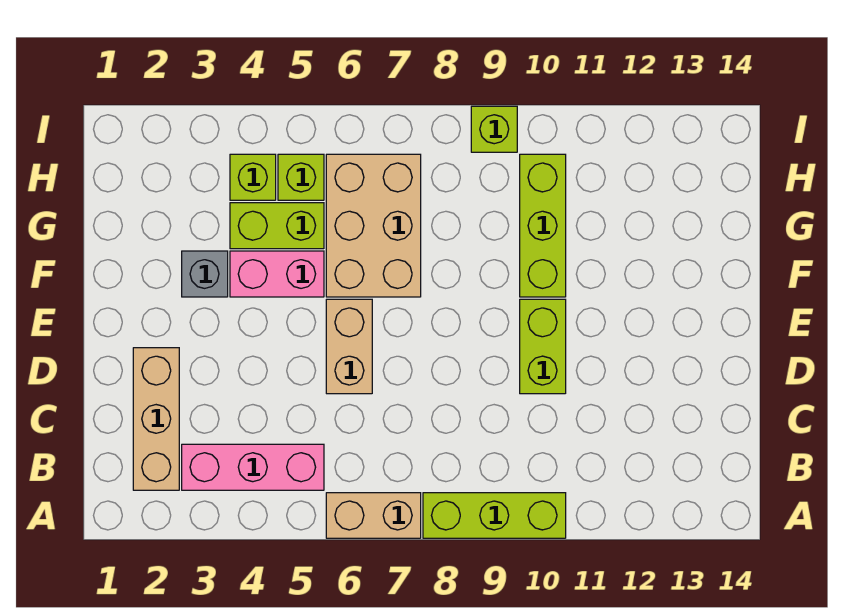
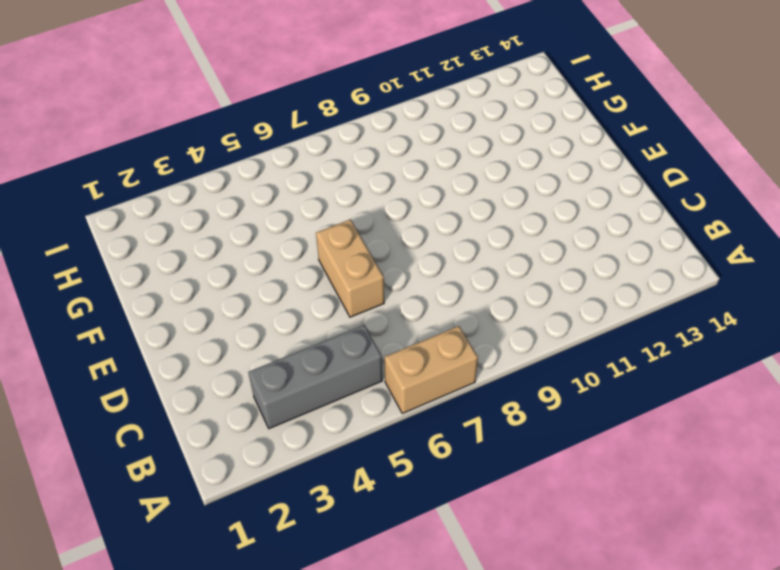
grey brick B3:B5 level 1 -> pink brick B3:B5 level 1
none -> lime brick A8:A10 level 1
none -> tan brick B2:D2 level 1
none -> lime brick D10:E10 level 1

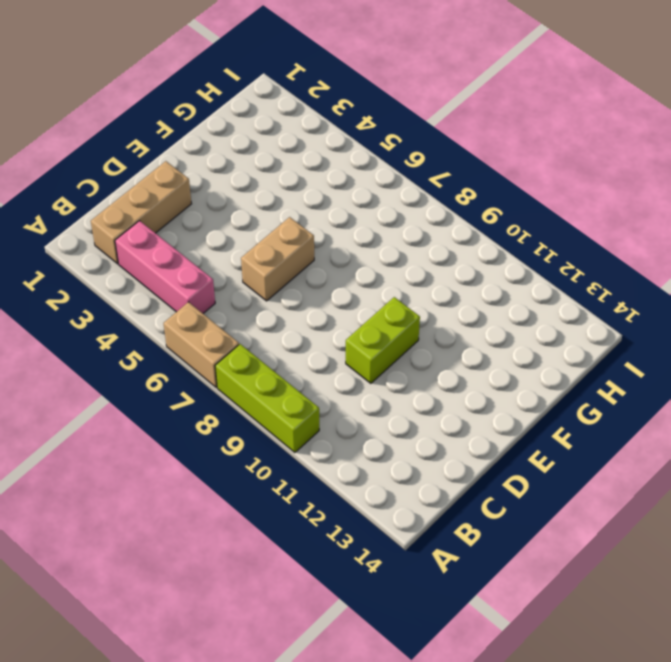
none -> grey brick F3 level 1
none -> pink brick F4:F5 level 1
none -> tan brick F6:H7 level 1

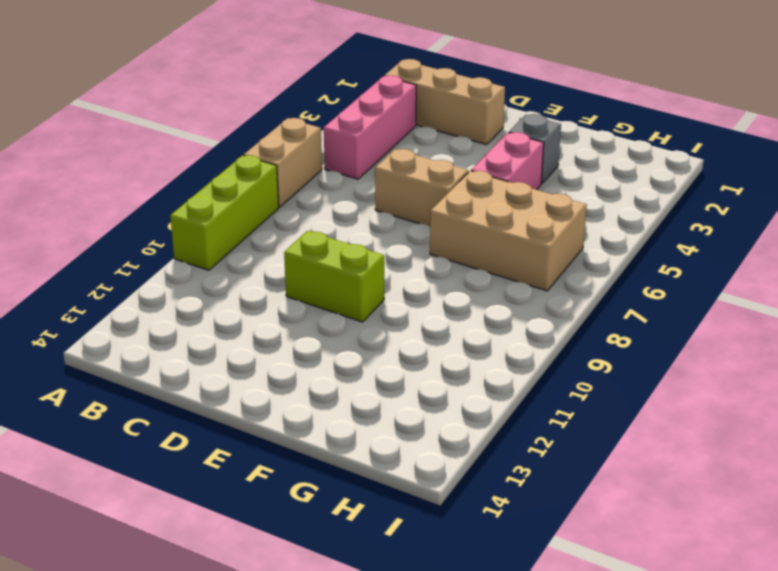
none -> lime brick F10:H10 level 1
none -> lime brick G4:G5 level 1
none -> lime brick H4 level 1

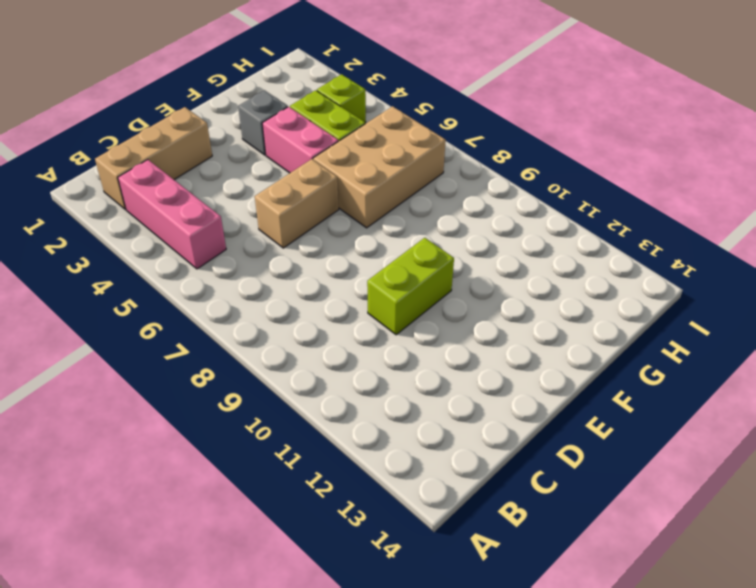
none -> tan brick A6:A7 level 1
none -> lime brick A8:A10 level 1
none -> lime brick F10:H10 level 1

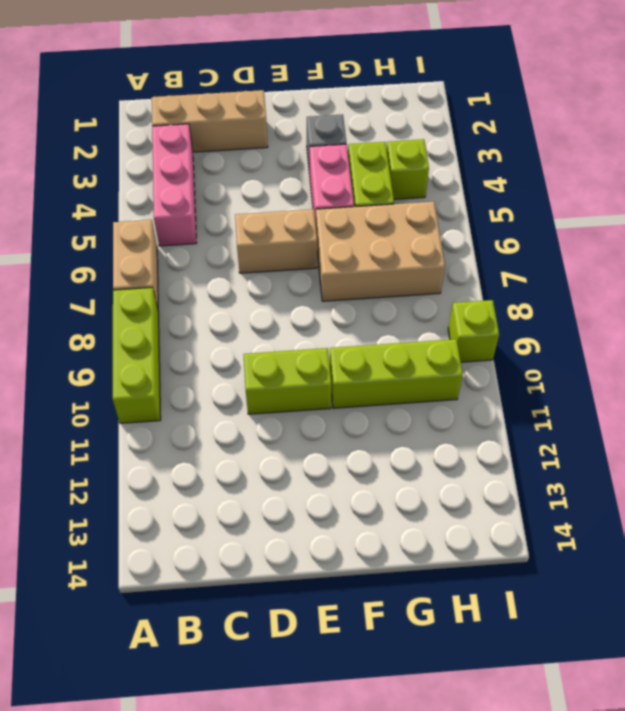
none -> lime brick H5 level 1

